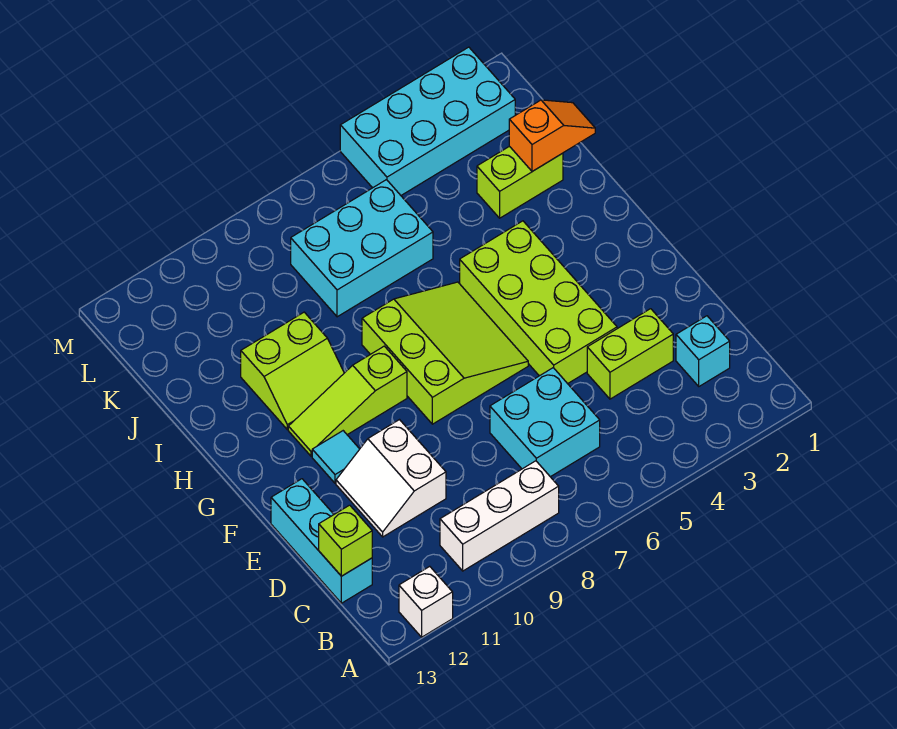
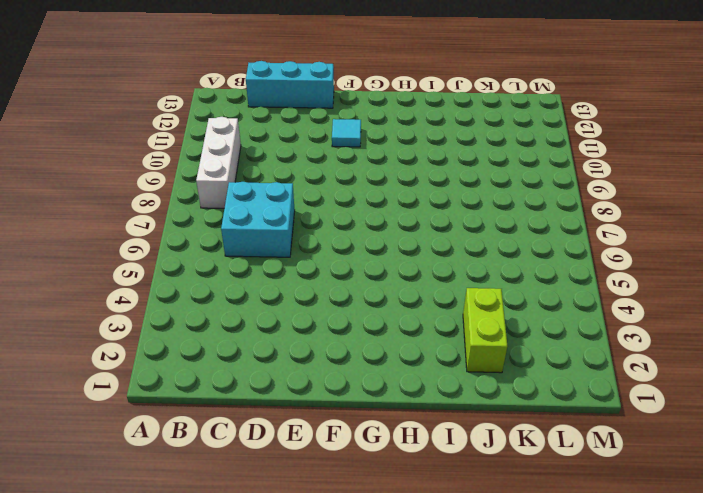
none -> white brick A12 level 1
none -> cyan brick C2 level 1
none -> lime brick D3:D4 level 1

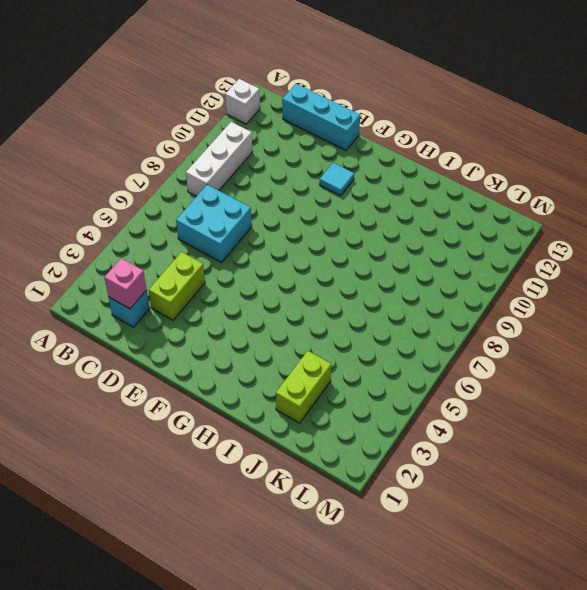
pink brick C2 level 2 -> none
none -> white slope D10:E11 level 1 top 10
none -> lime brick E4:H5 level 1
none -> lime slope F6:H8 level 1 top 8

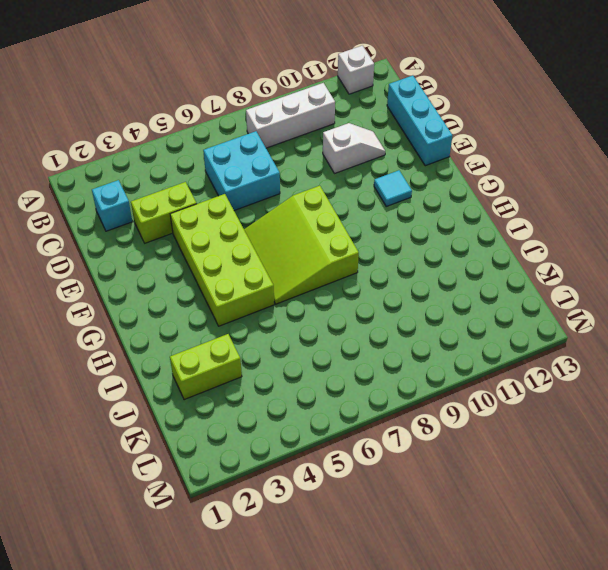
white slope D10:D11 level 1 top 10 -> white slope D10:E11 level 1 top 10
none -> lime slope G9:G11 level 1 top 9
none -> lime slope H10:I11 level 1 top I
none -> cyan brick J6:K8 level 1

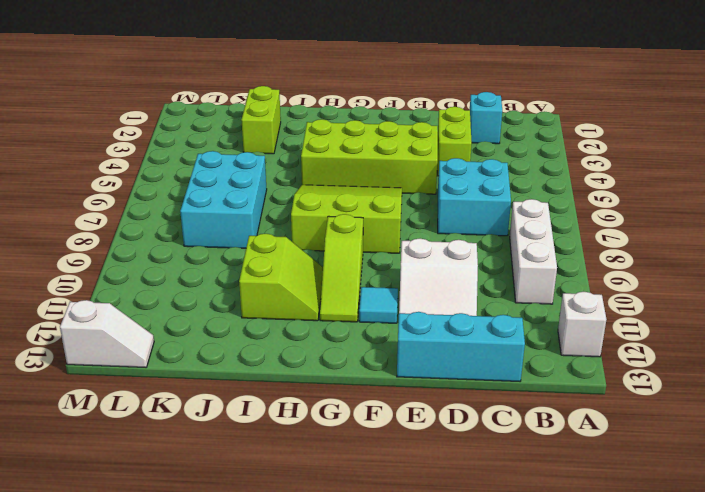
white slope L13:M13 level 1 top M -> none
none -> cyan brick L2:M5 level 1
none -> lime brick C13 level 2
none -> orange slope J1:J2 level 2 top 2

